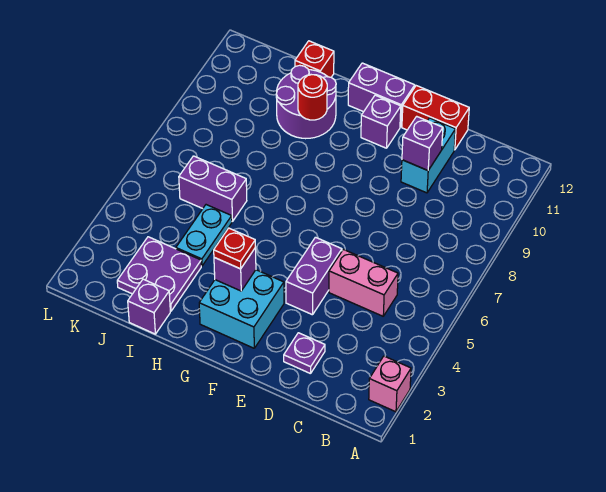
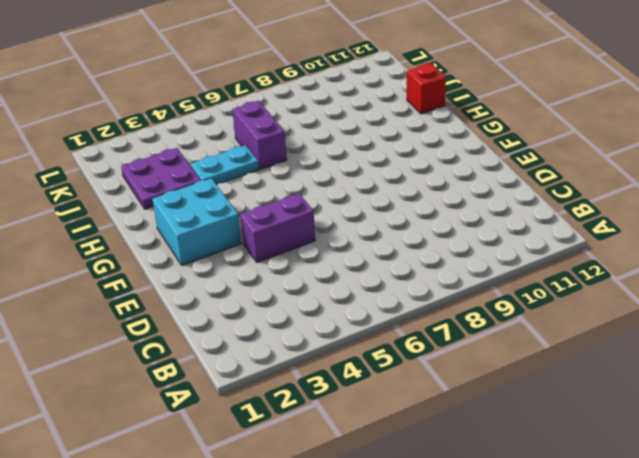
none -> pink brick A2 level 1
none -> pink brick C5:D5 level 1
none -> purple plate D2 level 1

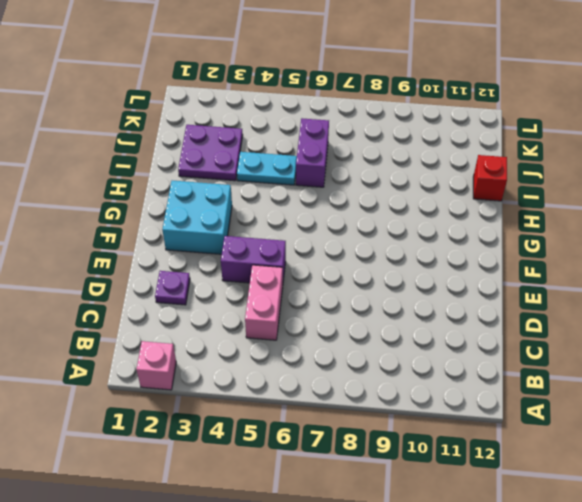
none -> cyan brick D10:D11 level 1
none -> red brick D12:E12 level 1
none -> purple brick F11 level 1

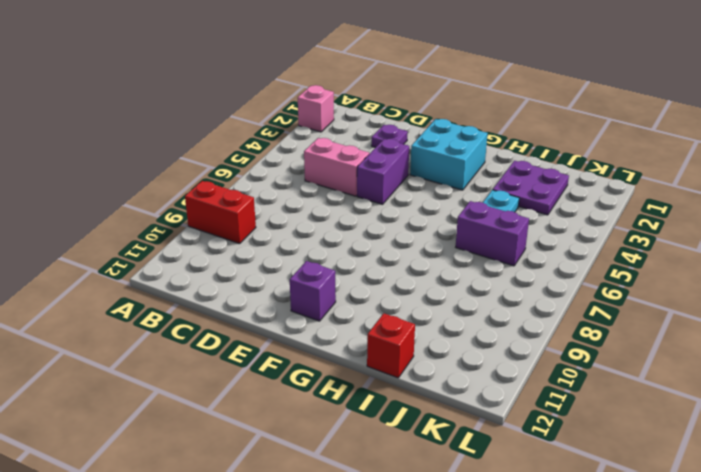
red brick A9:B9 level 1 -> red brick D12:E12 level 1
none -> cyan brick D10:D11 level 1
none -> purple brick F12:G12 level 1
none -> purple round brick H10:I11 level 1

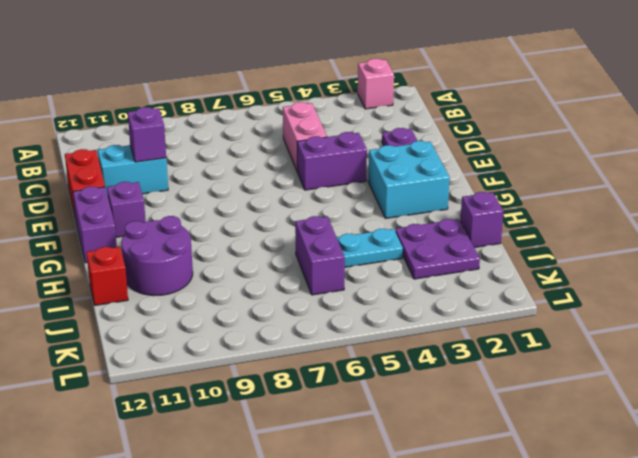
none -> purple brick G3 level 2
none -> red round brick H10 level 2
none -> red plate G3 level 3

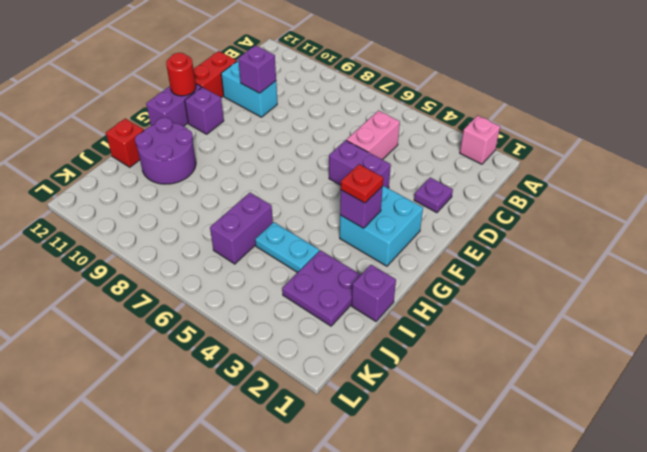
red round brick F12 level 2 -> red round brick H10 level 2

